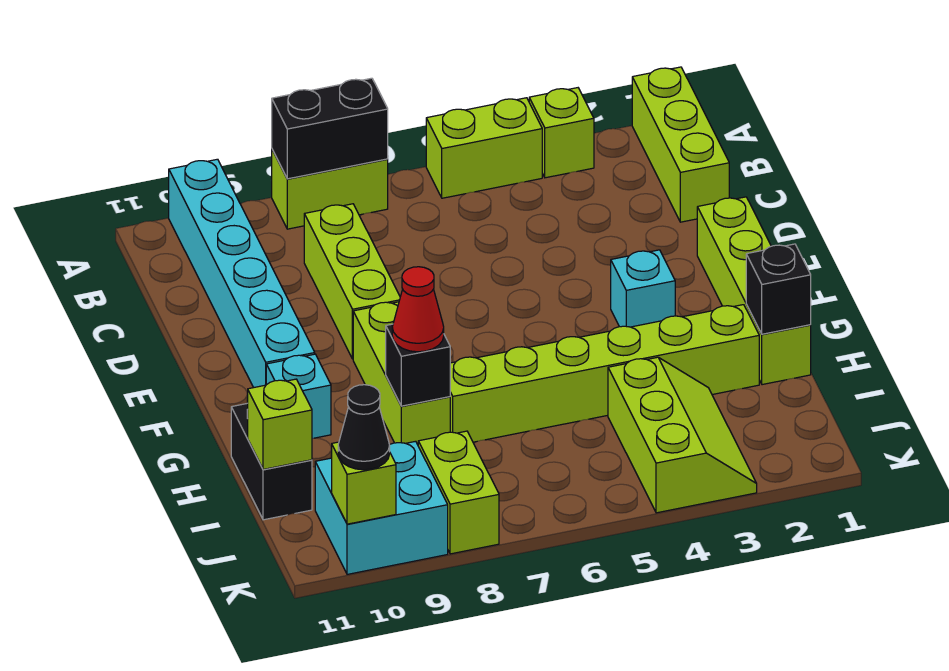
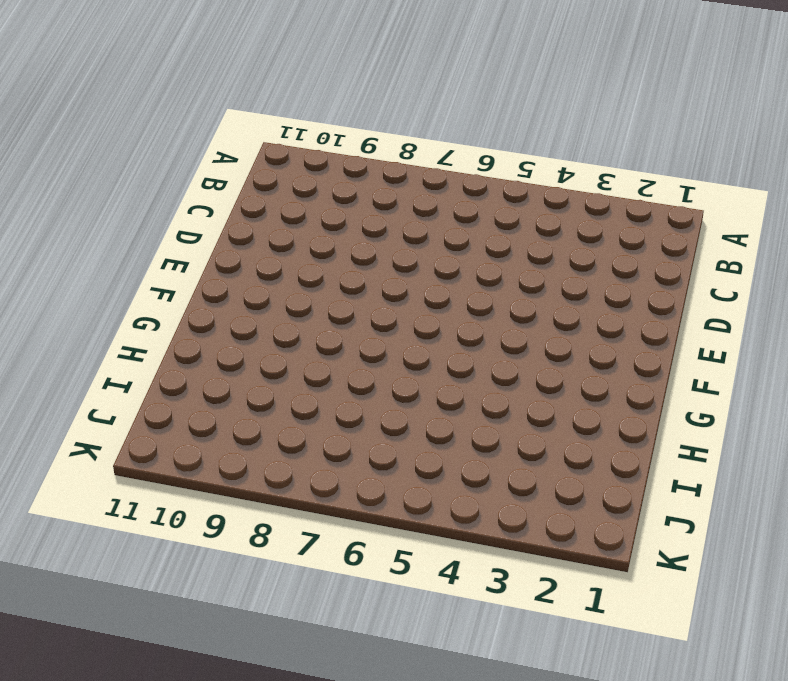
none -> lime brick A1:C1 level 1
none -> lime brick A3 level 1
none -> lime brick A4:A5 level 1

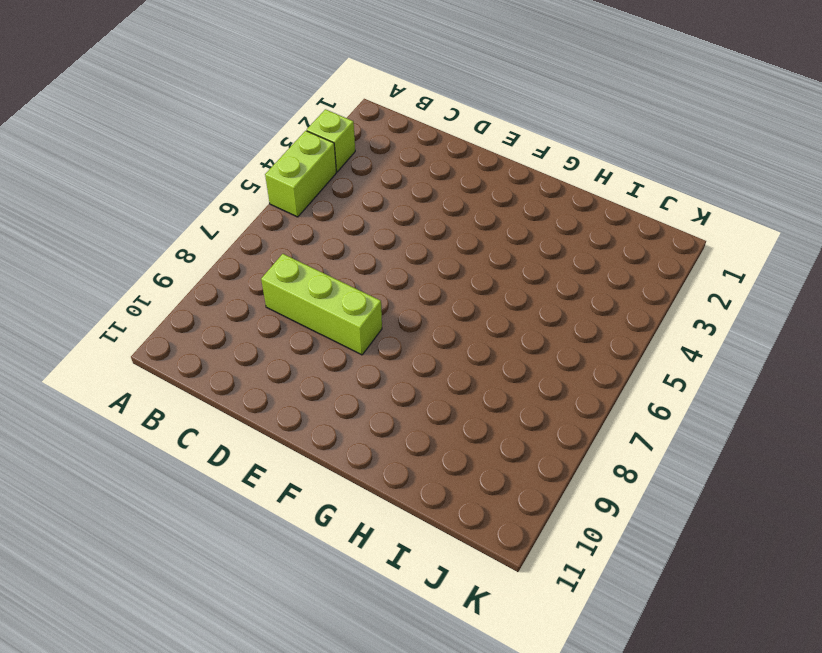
none -> lime brick A1:C1 level 1
none -> lime brick A7:A8 level 1
none -> cyan brick A10:F10 level 1

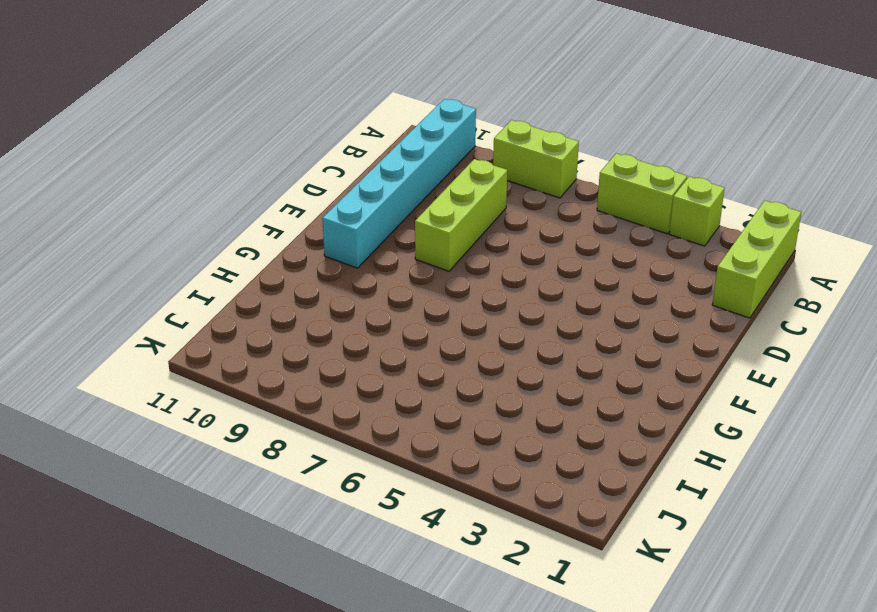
none -> lime brick E1:H1 level 1
none -> cyan brick F3 level 1
none -> lime brick F8:H8 level 1

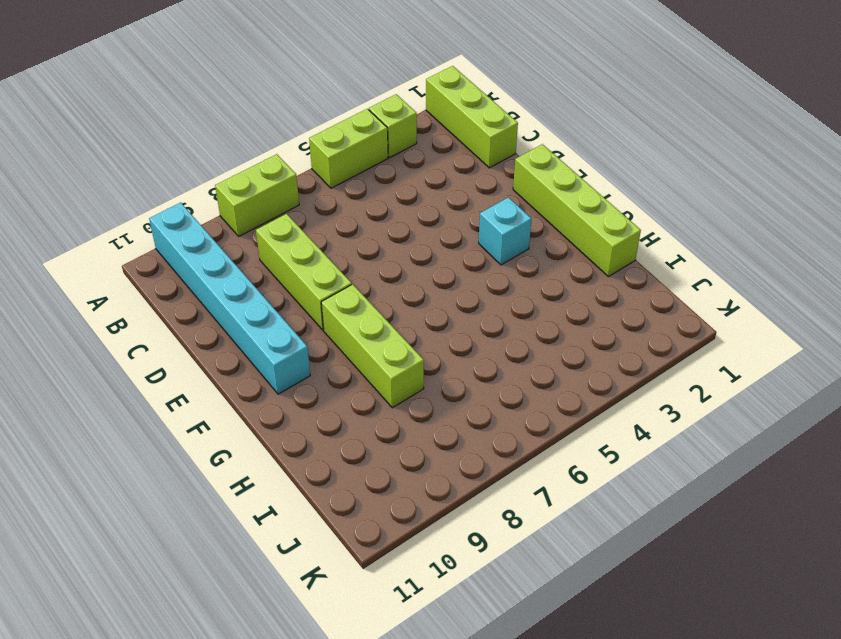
none -> cyan brick G10 level 1
none -> lime brick H2:H7 level 1
none -> black brick H11:I11 level 1

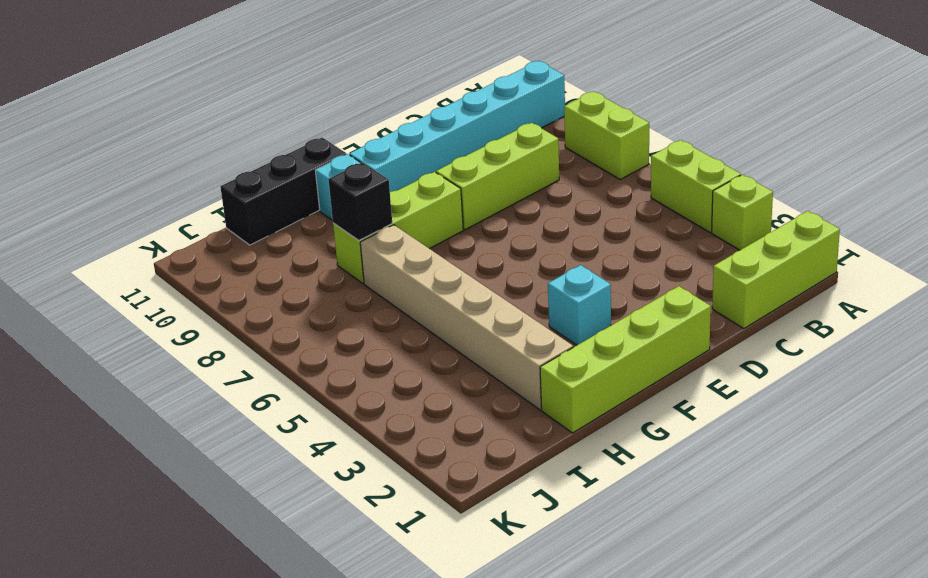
black brick G11:I11 level 1 -> black brick H11:I11 level 1
tan brick H2:H7 level 1 -> lime brick H2:H7 level 1
none -> lime slope I3:K4 level 1 top 4
none -> lime brick J8:K8 level 1
none -> cyan brick J9:K10 level 1

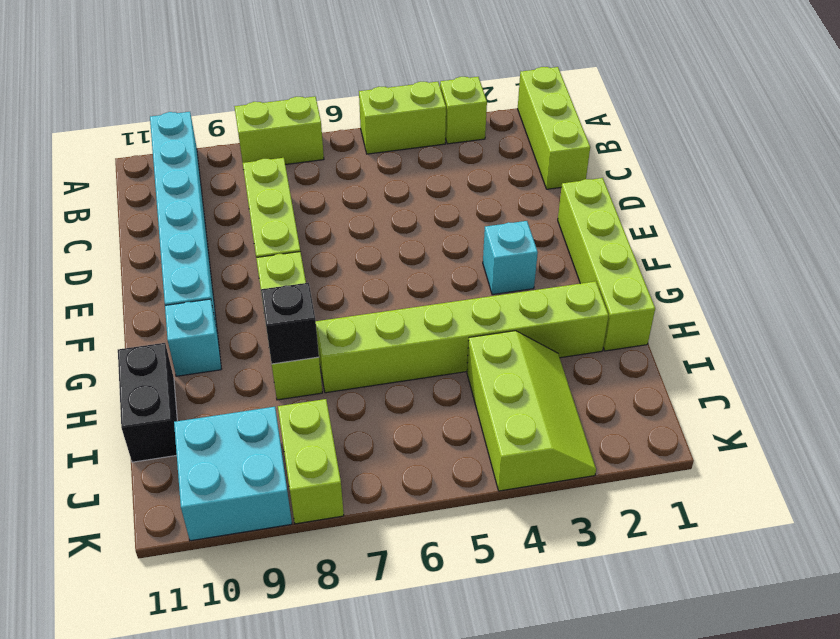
none -> black brick A7:A8 level 2
none -> black brick H1 level 2
none -> lime brick I11 level 2

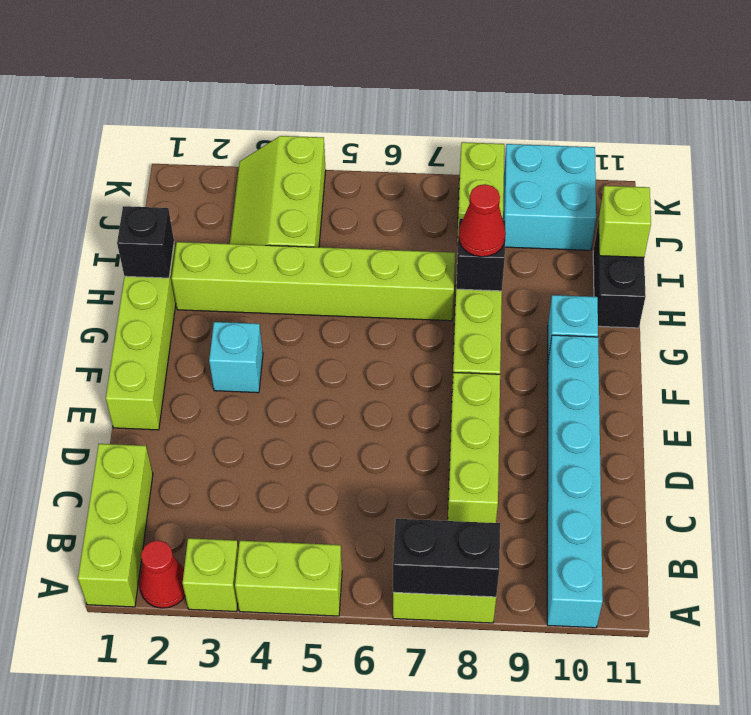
red cone A2 level 1 -> none
none -> lime brick K10 level 2
none -> black cone K10 level 3

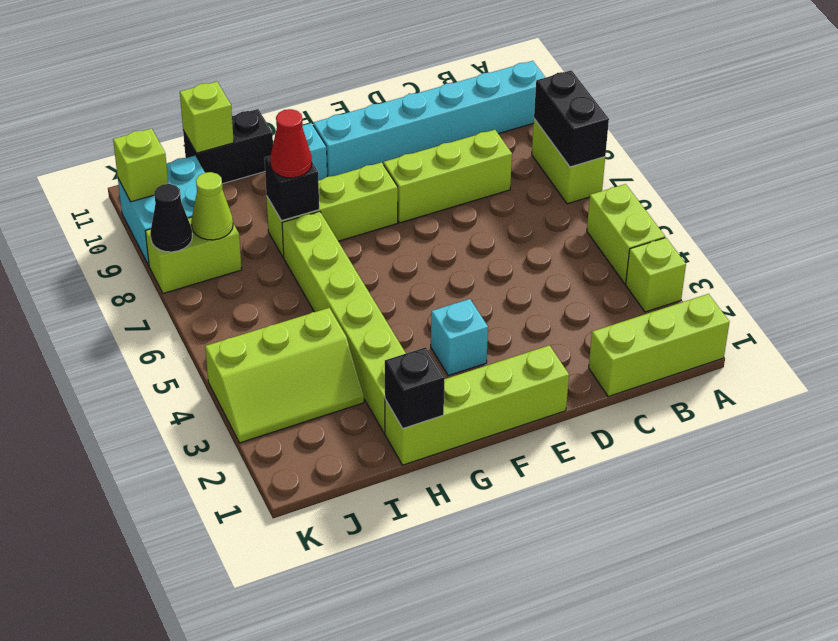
lime cone J8 level 2 -> none
black cone K8 level 2 -> black cone K10 level 3

